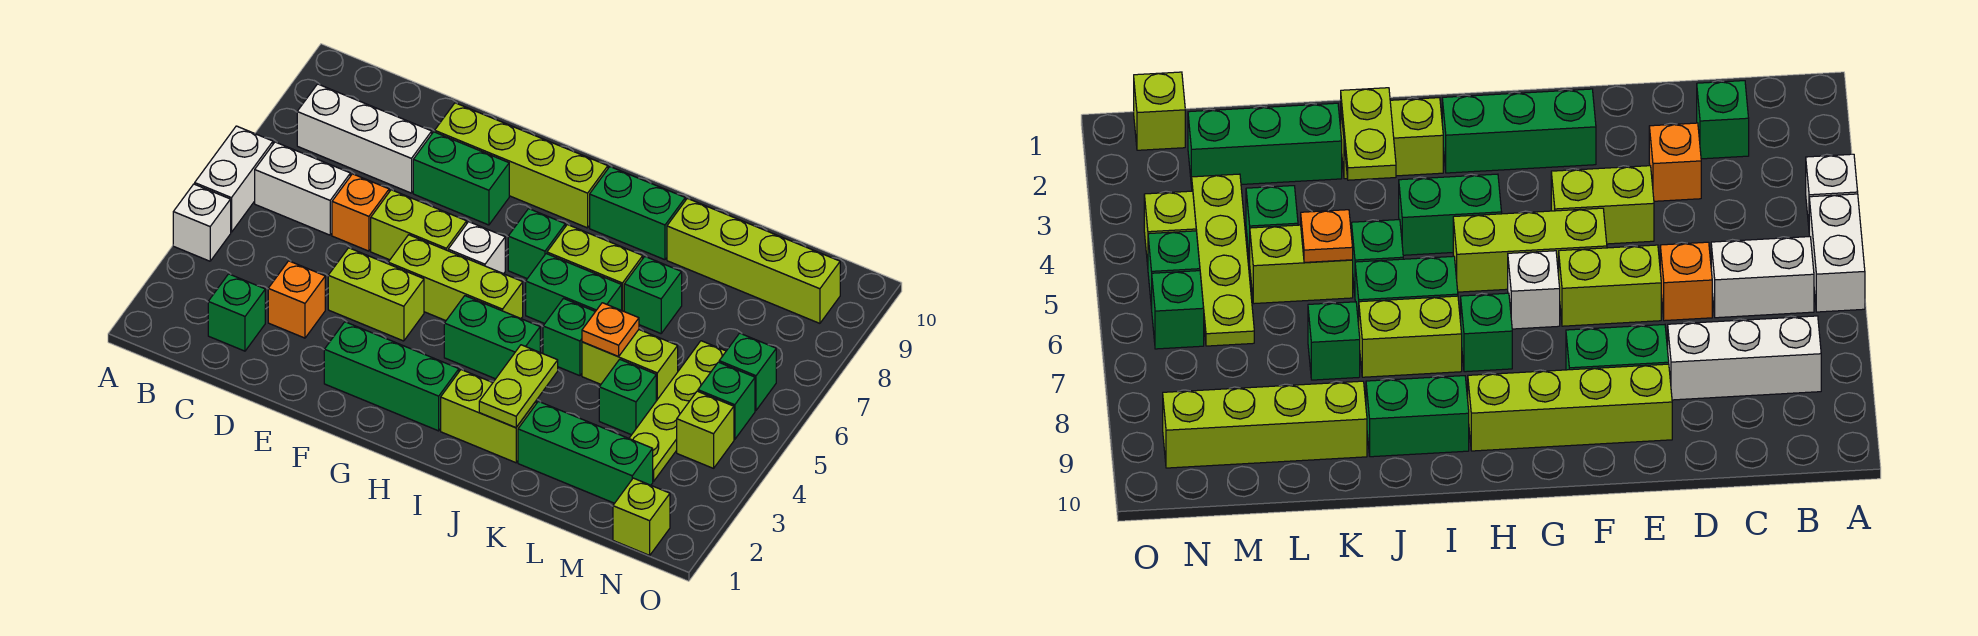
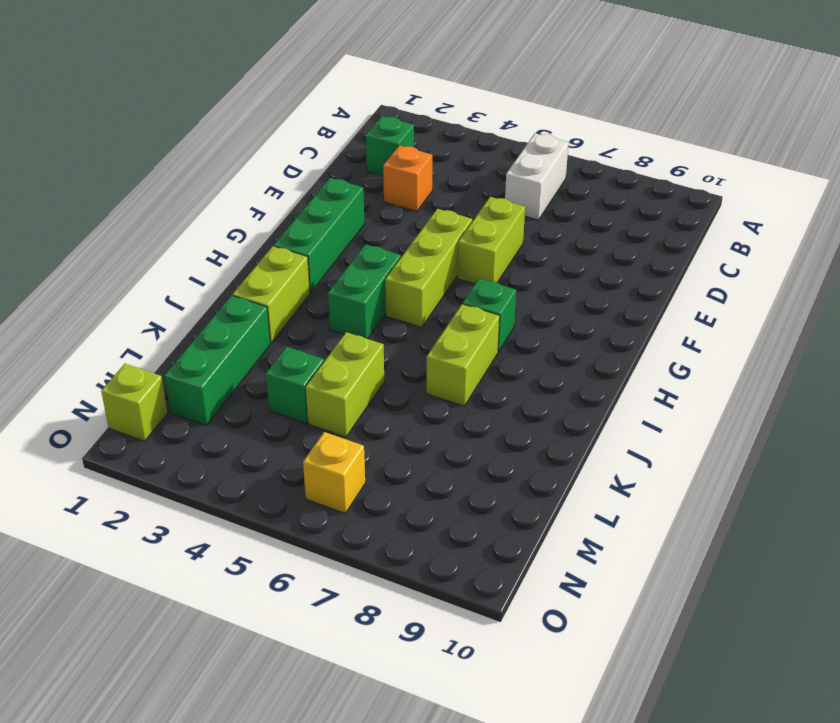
yellow brick N6 level 1 -> green brick N6 level 1
none -> white brick A4 level 1
none -> white brick A5:A6 level 1
none -> white brick B8:D8 level 1
none -> orange brick D6 level 1

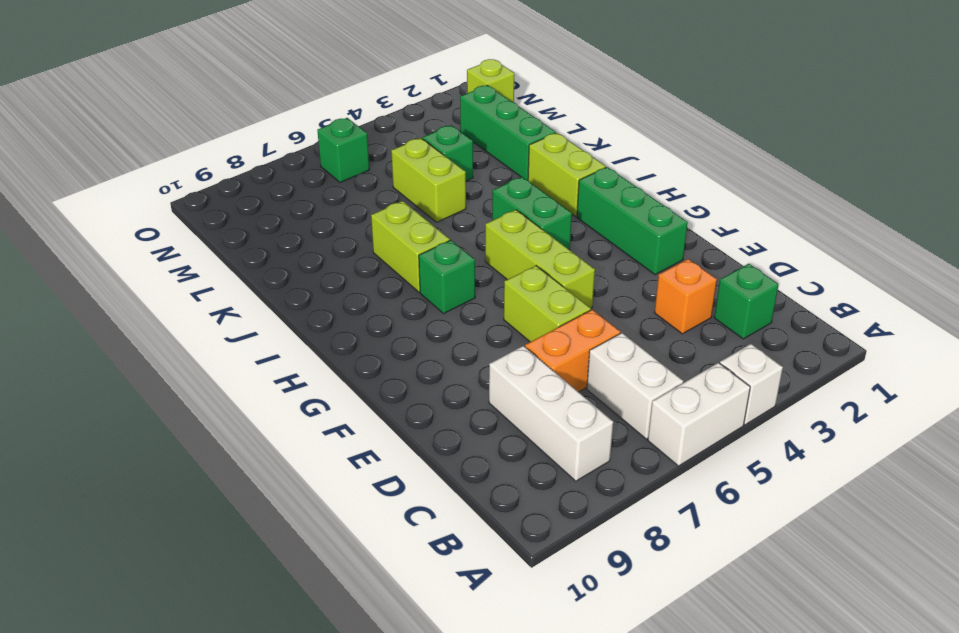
orange brick D6:D7 level 1 -> orange brick D6 level 1
none -> lime brick E4:F4 level 1
none -> green brick E8:F8 level 1
none -> lime brick E9:H9 level 1
none -> white brick G6 level 1

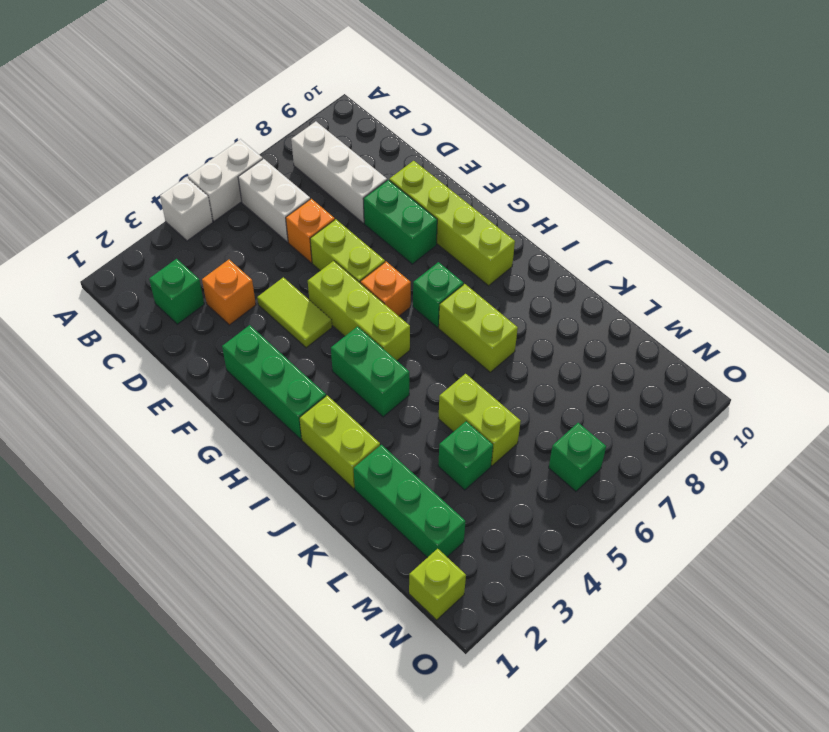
lime tile E4:F4 level 1 -> lime brick E4:F4 level 1
orange brick G6 level 1 -> white brick G6 level 1
none -> green brick I6:J6 level 1
none -> green brick I9:J9 level 1
none -> green brick J5 level 1
none -> green brick K7 level 1

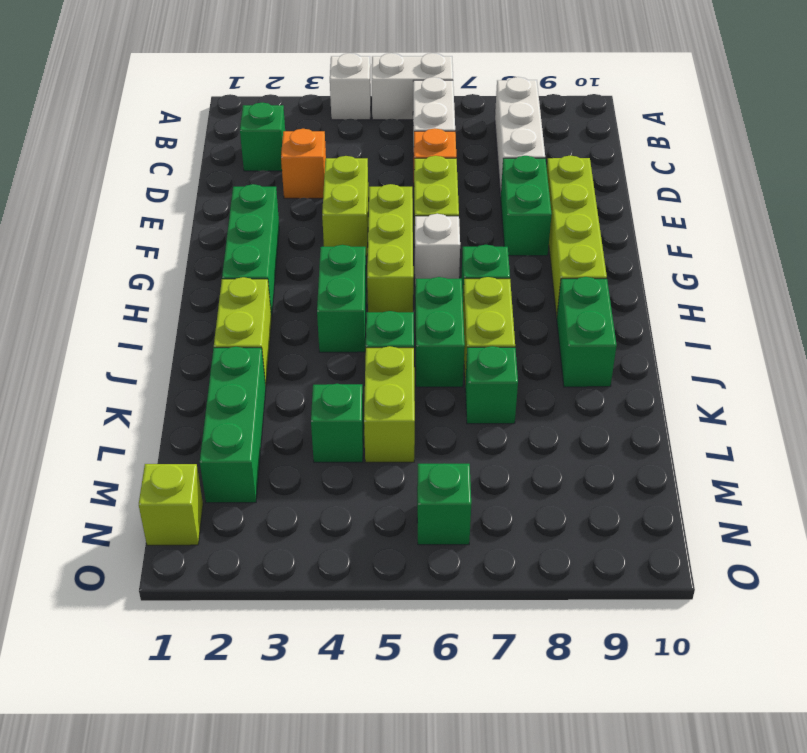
none -> lime brick K9:N9 level 1
none -> lime plate M3:M6 level 1
none -> lime brick N4 level 1
none -> green brick N5 level 1

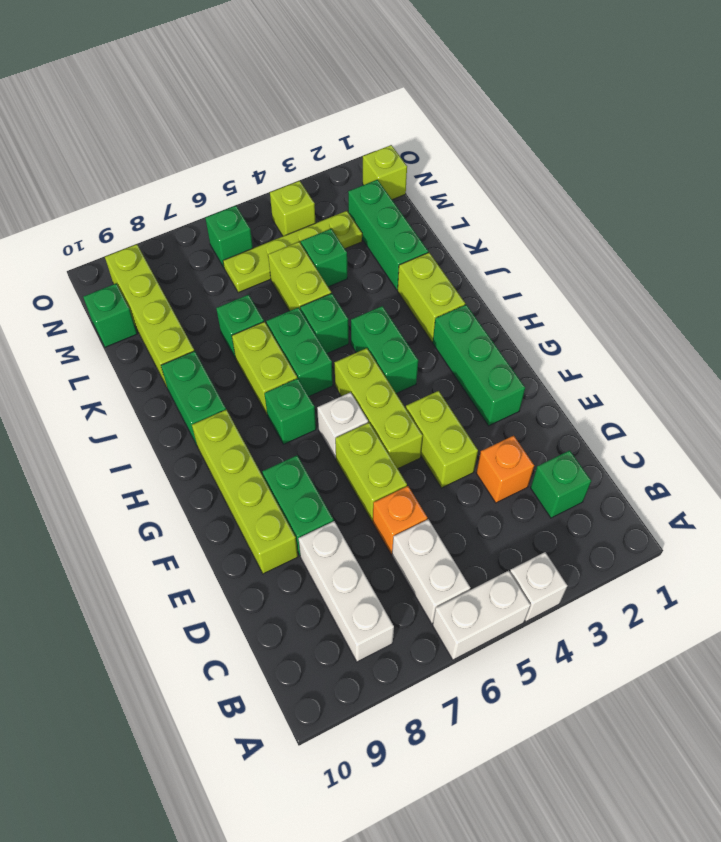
green brick M10 level 1 -> green brick N5 level 1
none -> lime plate J2:J3 level 2
none -> orange plate K5 level 2

